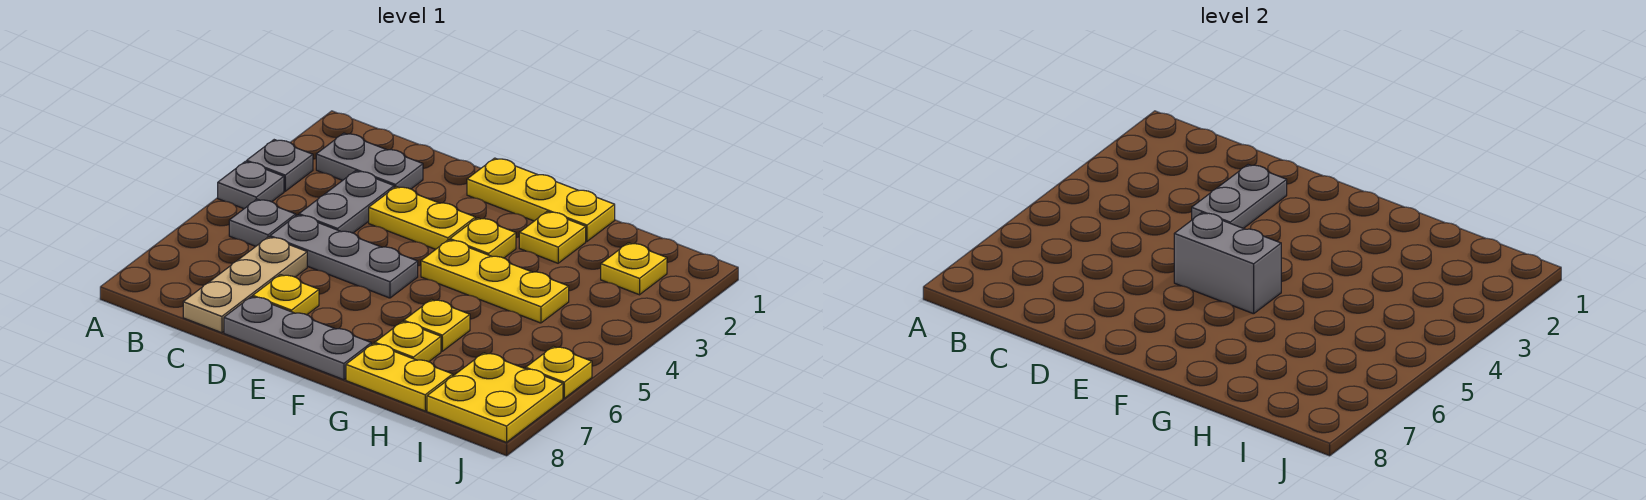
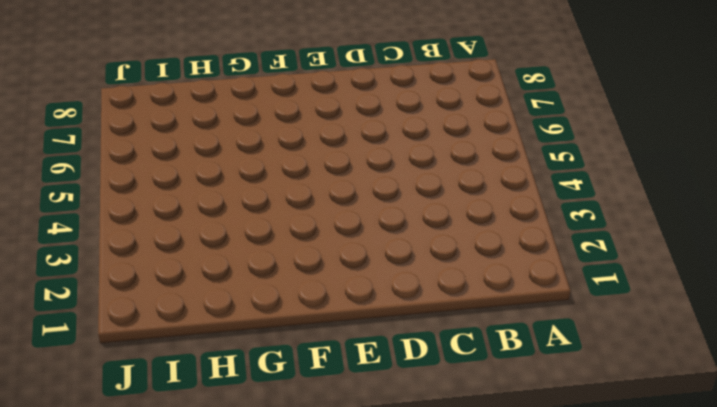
none -> grey plate A3 level 1
none -> grey plate A4 level 1
none -> grey plate B2:C2 level 1

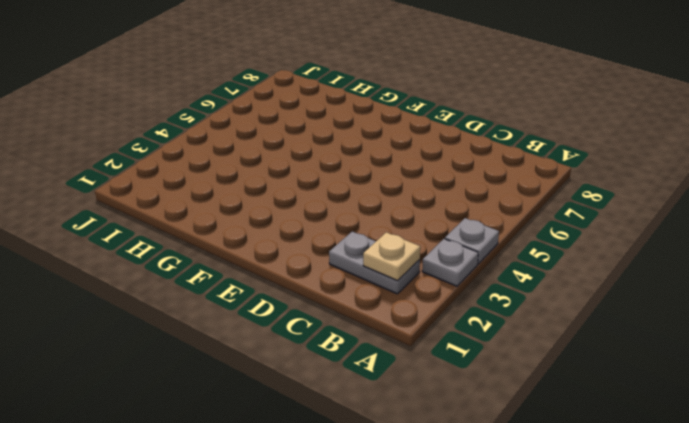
tan plate B2 level 2 -> none
none -> grey plate B5 level 1
none -> grey plate C3:C4 level 1
none -> grey plate C5:E5 level 1

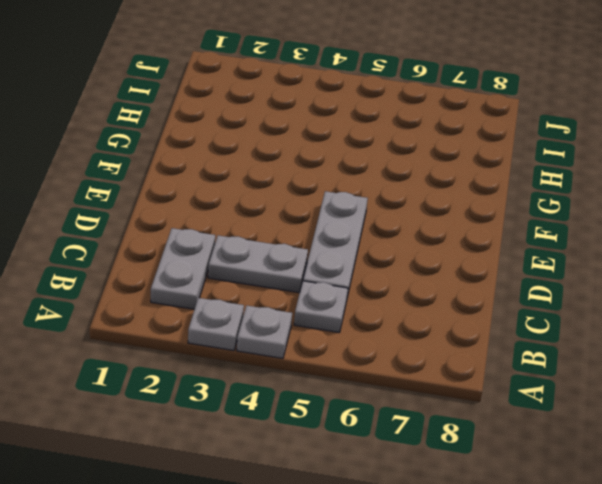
none -> tan plate C6:C8 level 1
none -> yellow plate D3:E3 level 1
none -> yellow plate D7 level 1

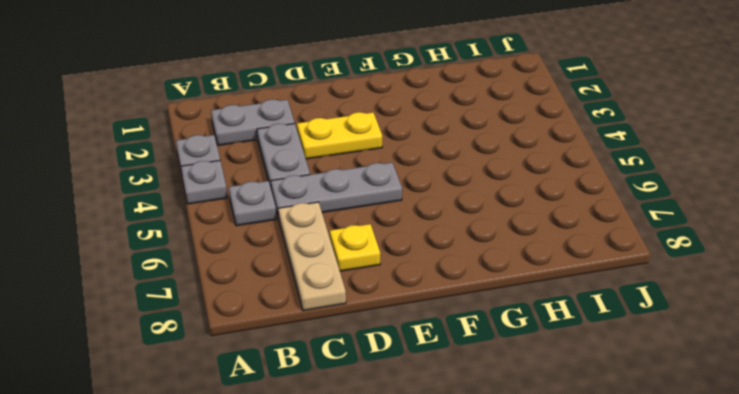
none -> grey plate D8:F8 level 1
none -> yellow plate E1:G1 level 1
none -> yellow plate F3 level 1

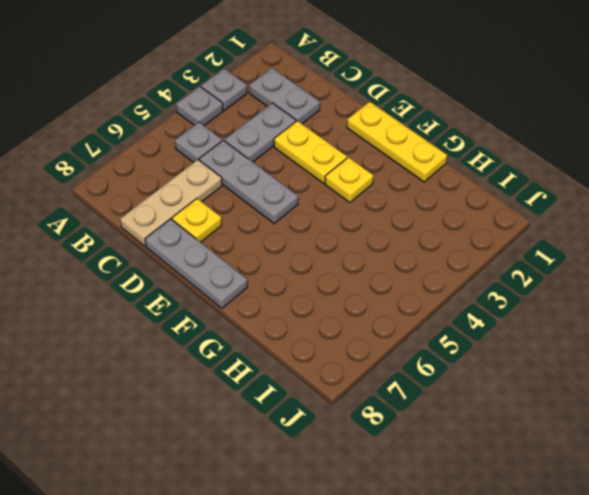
none -> yellow plate F4:H4 level 1
none -> yellow plate G2 level 1
none -> yellow plate G6 level 1

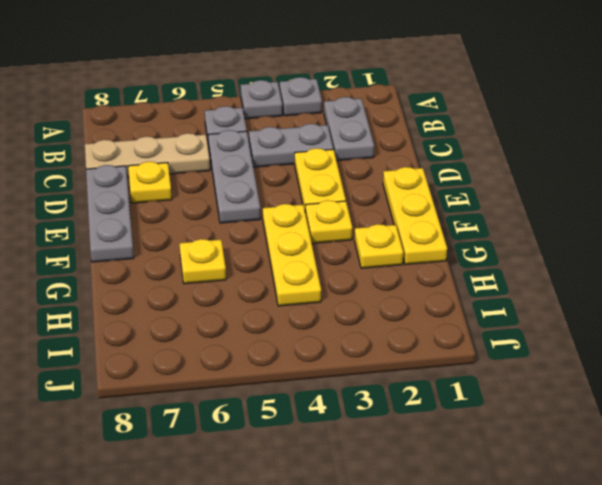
none -> yellow plate G7 level 1
none -> yellow plate G8:H8 level 1
none -> yellow plate I2 level 1

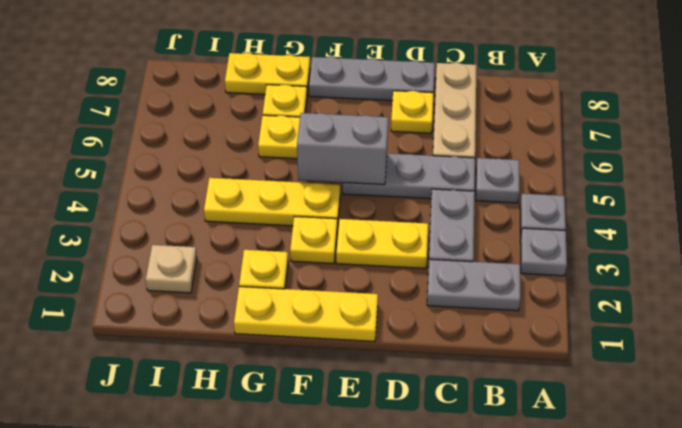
tan plate I2 level 1 -> yellow plate I2 level 1
none -> yellow plate I7:J8 level 1
none -> yellow plate J6 level 1
none -> grey plate D2:D3 level 2

